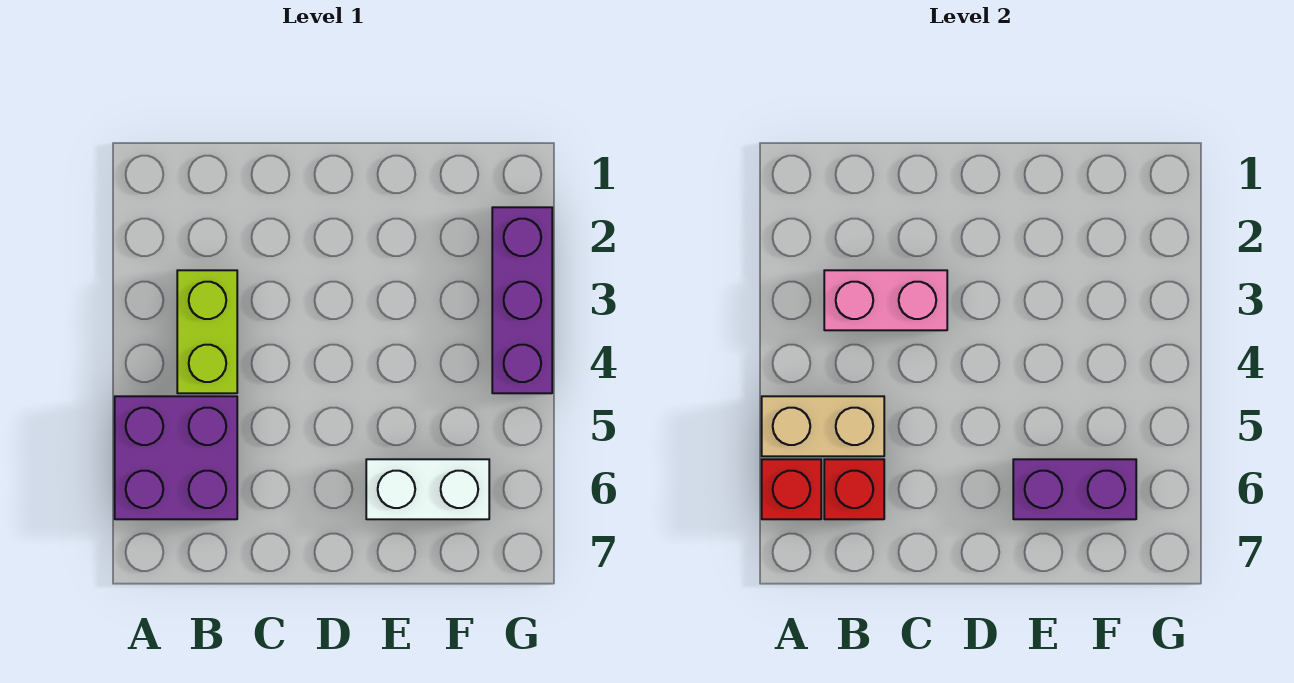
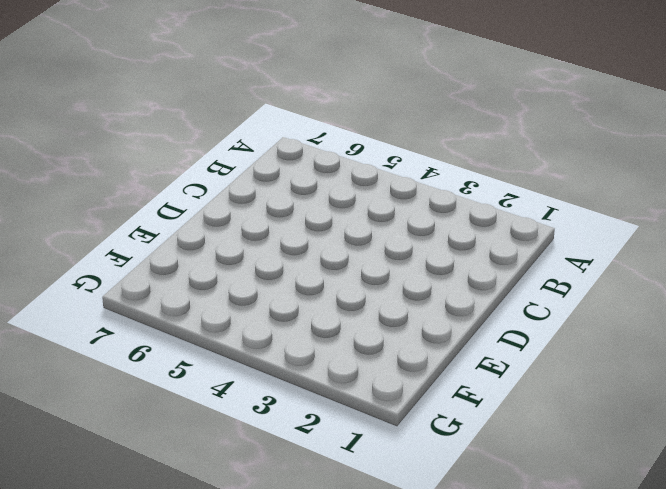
none -> purple brick A5:B6 level 1
none -> lime brick B3:B4 level 1

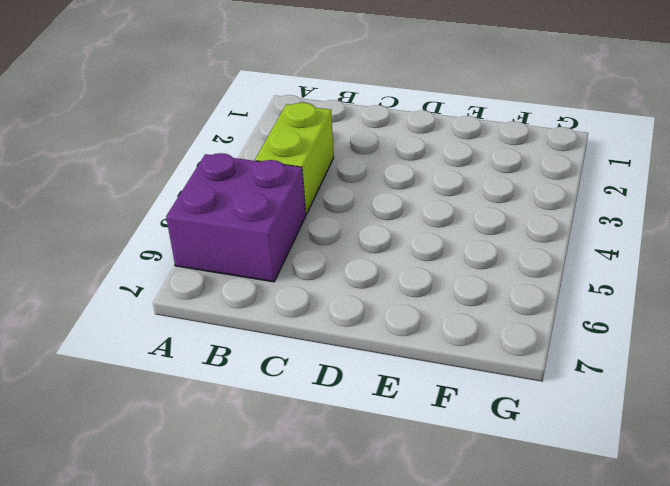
none -> white brick E6:F6 level 1
none -> purple brick G2:G4 level 1

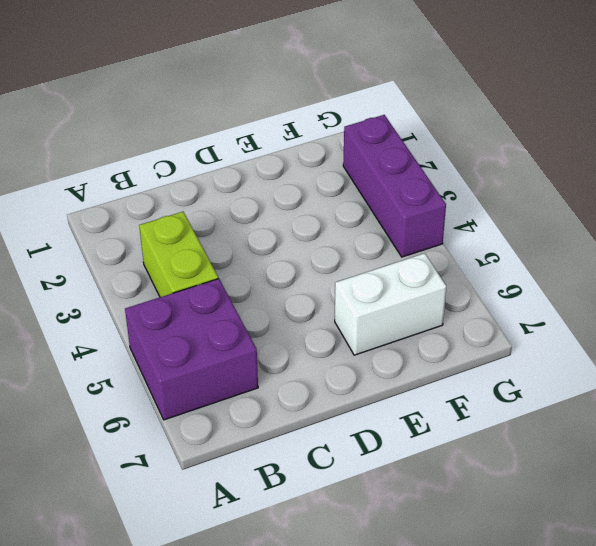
none -> tan brick A5:B5 level 2
none -> red brick A6 level 2

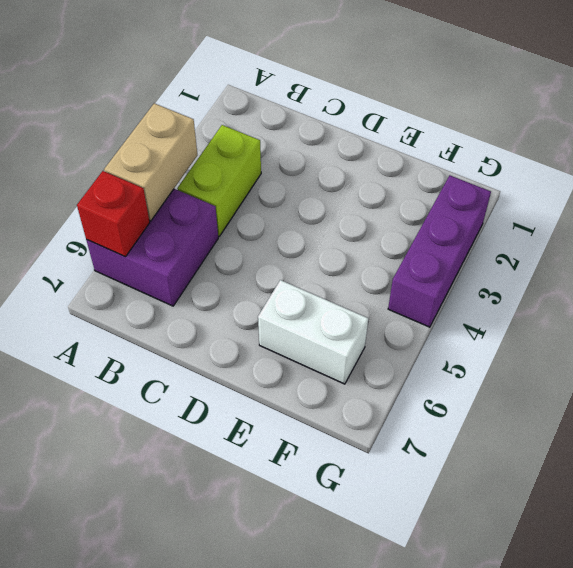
tan brick A4:A5 level 2 -> tan brick A5:B5 level 2
none -> pink brick B3:C3 level 2
none -> red brick B6 level 2

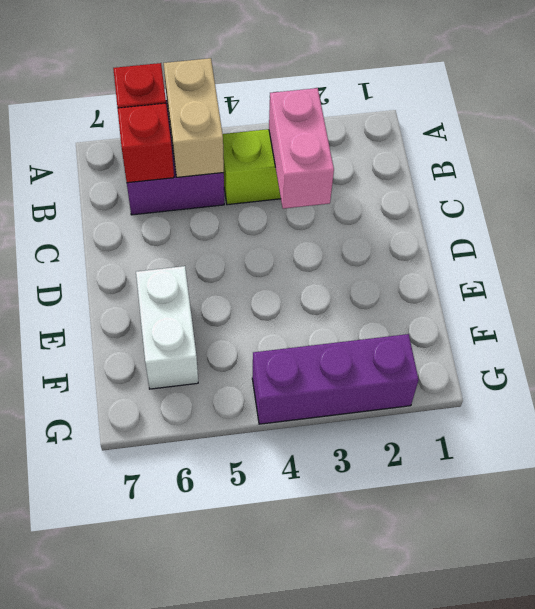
none -> purple brick E6:F6 level 2

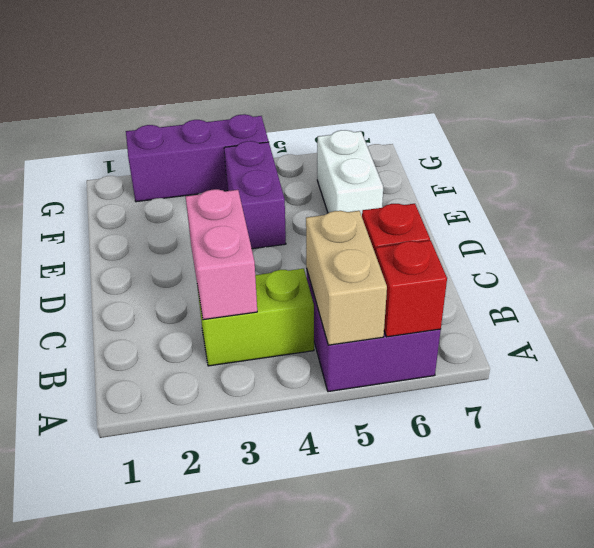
purple brick E4:F4 level 1 -> purple brick E6:F6 level 2

